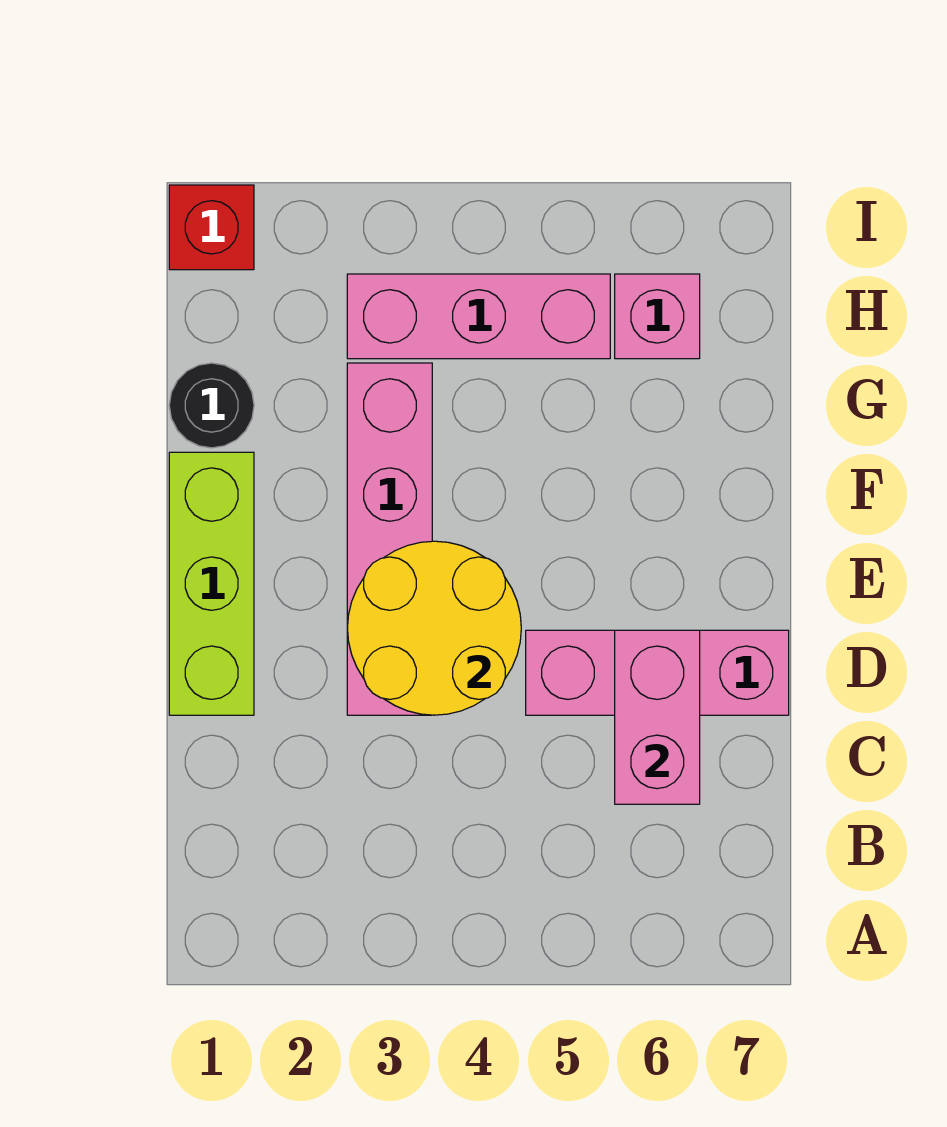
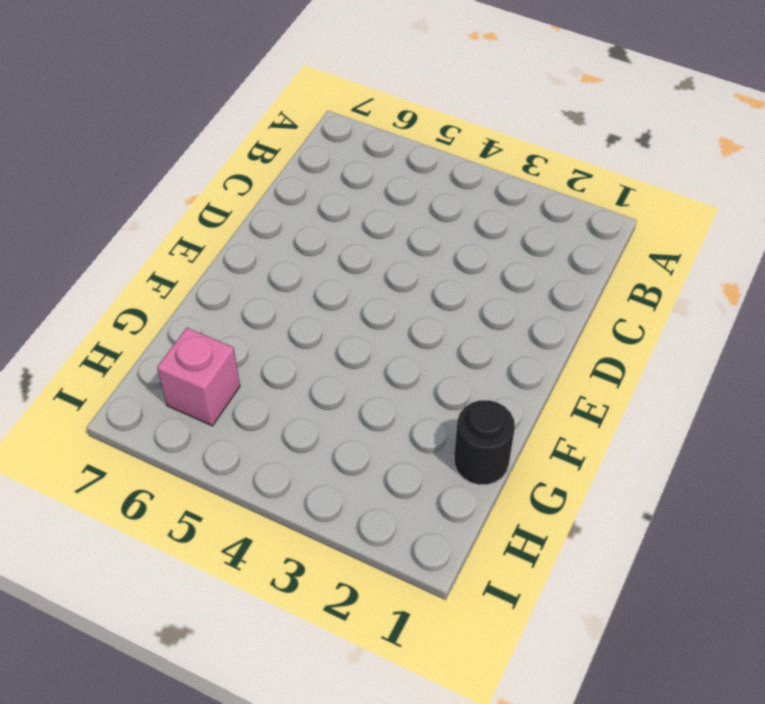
none -> lime brick D1:F1 level 1
none -> pink brick D3:G3 level 1

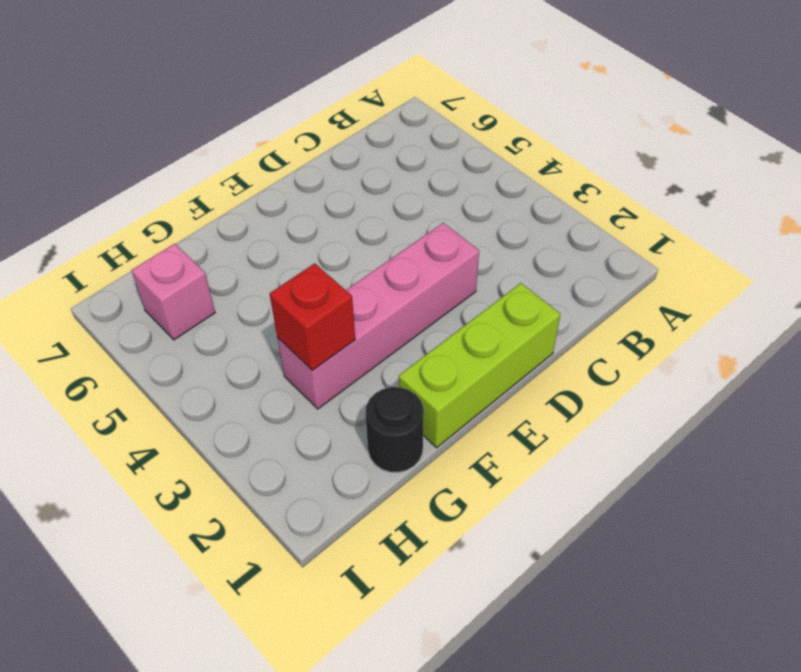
red brick G3 level 2 -> red brick I1 level 1
none -> pink brick D5:D7 level 1
none -> pink brick H3:H5 level 1

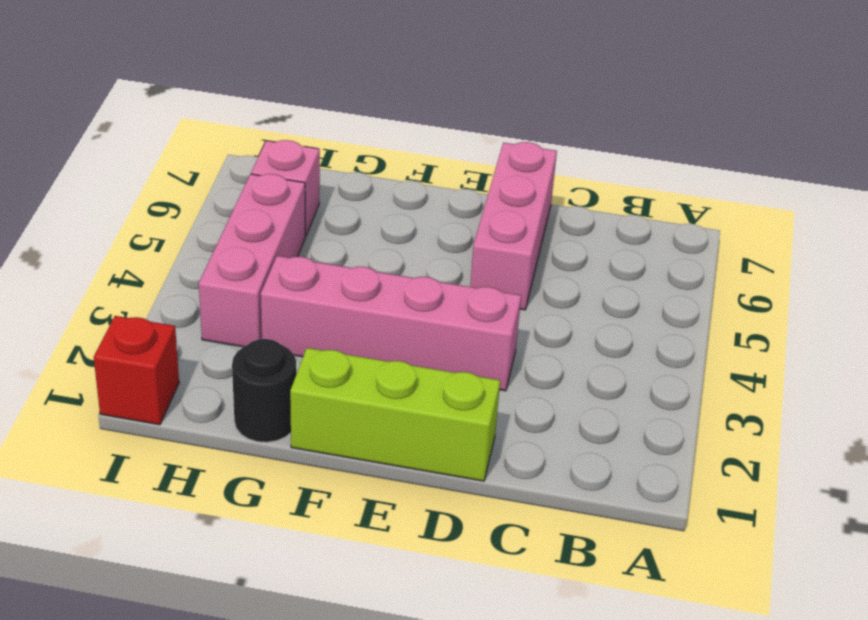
none -> pink brick C6:D6 level 2
none -> yellow round brick D3:E4 level 2

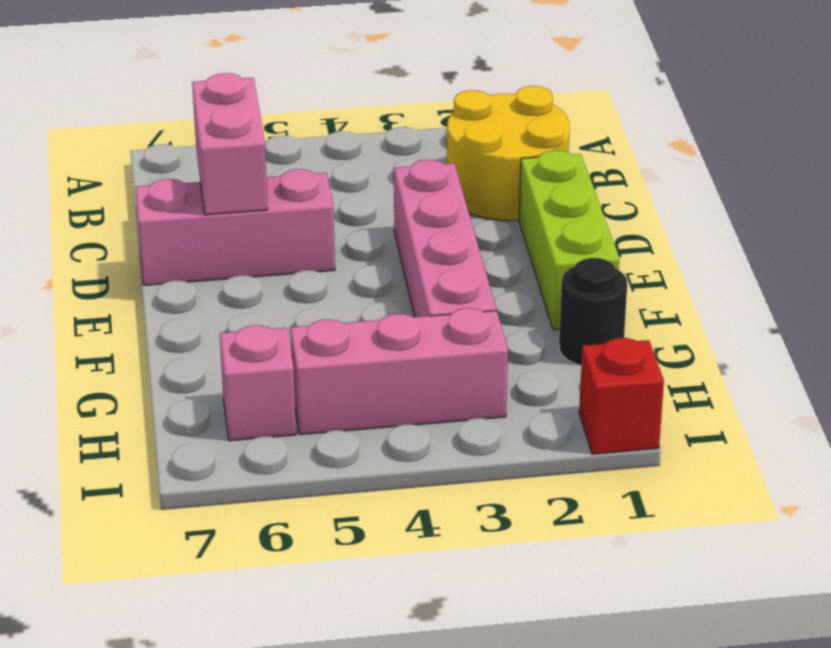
yellow round brick B1:C2 level 1 -> yellow round brick D3:E4 level 2

